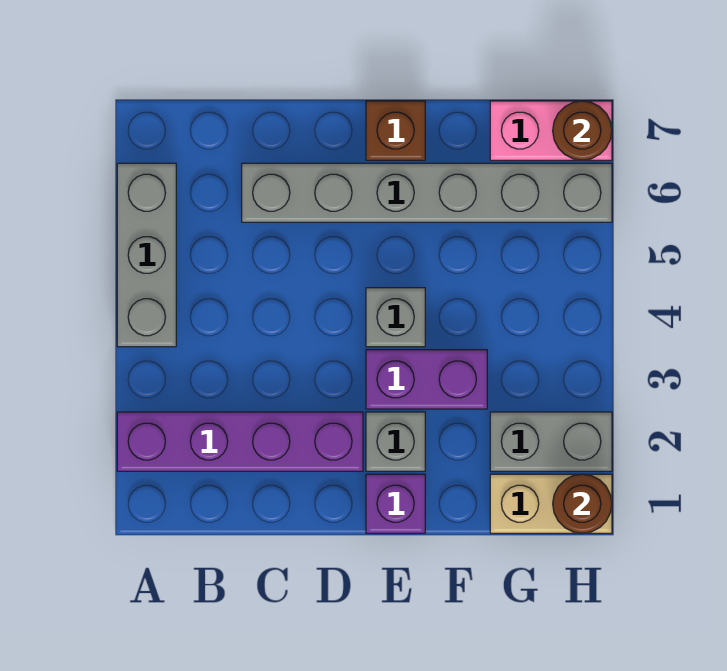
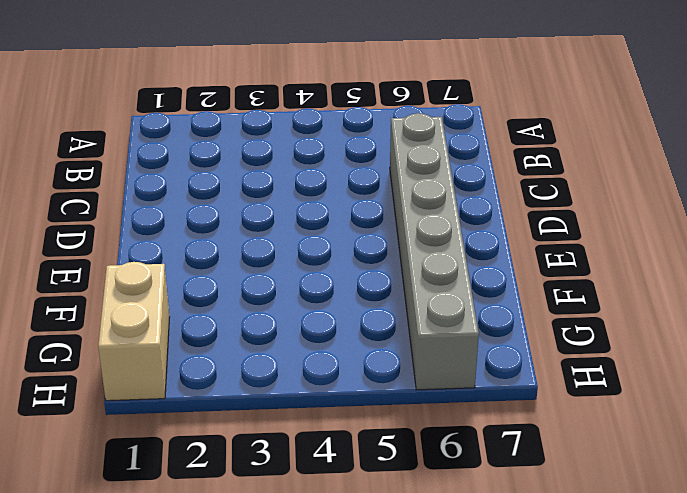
none -> purple brick A2:D2 level 1
none -> grey brick A4:A6 level 1
none -> purple brick E1 level 1

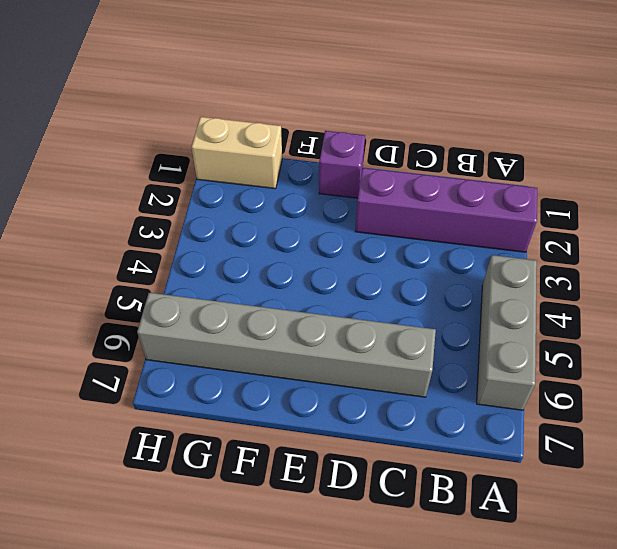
none -> grey brick E2 level 1
none -> purple brick E3:F3 level 1
none -> grey brick E4 level 1

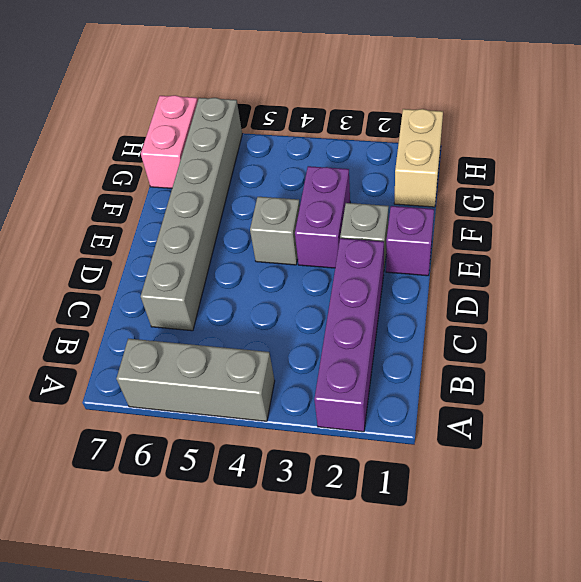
none -> brown brick E7 level 1
none -> grey brick G2:H2 level 1
none -> brown round brick H1 level 2

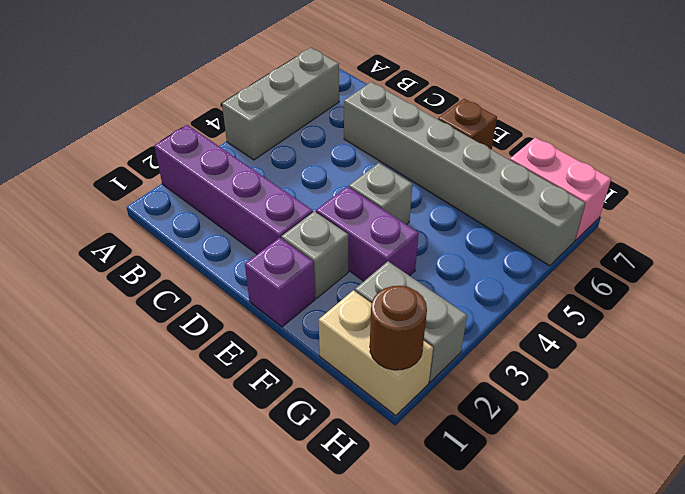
none -> brown round brick H7 level 2

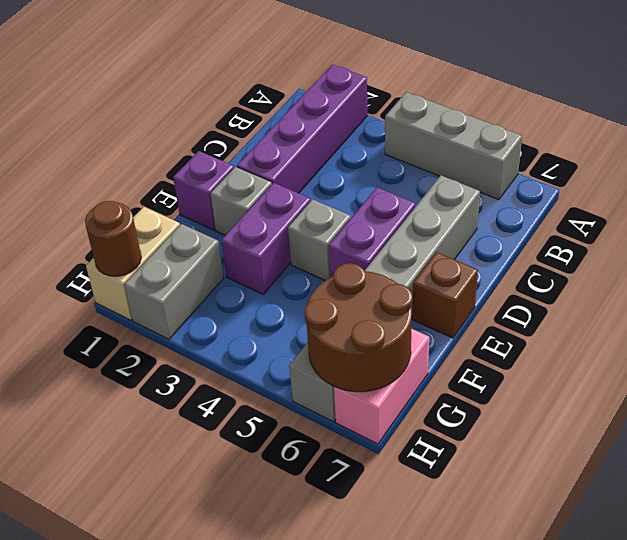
purple brick D5:E5 level 1 -> none
brown round brick G6:H7 level 2 -> brown round brick H7 level 2

